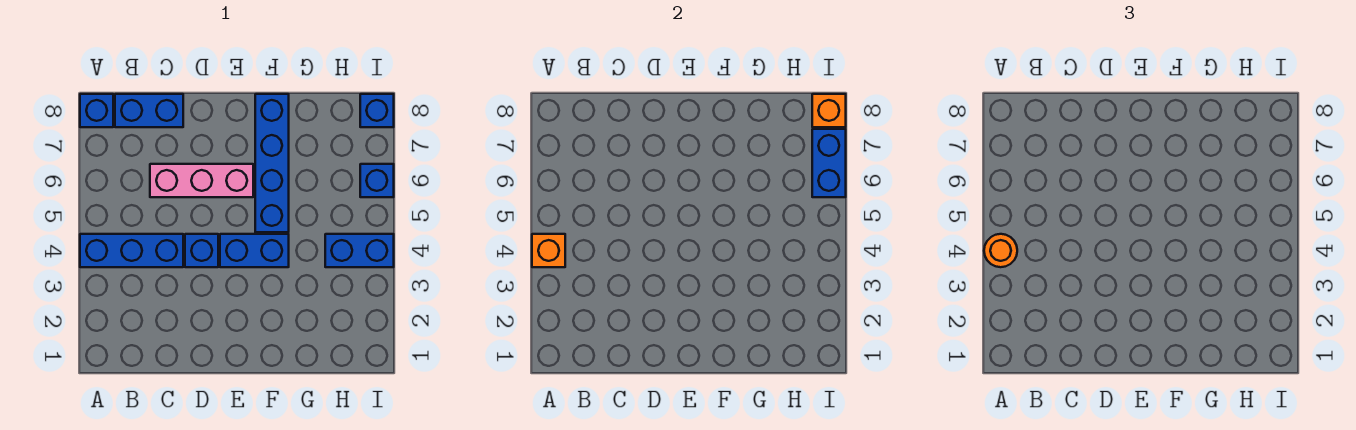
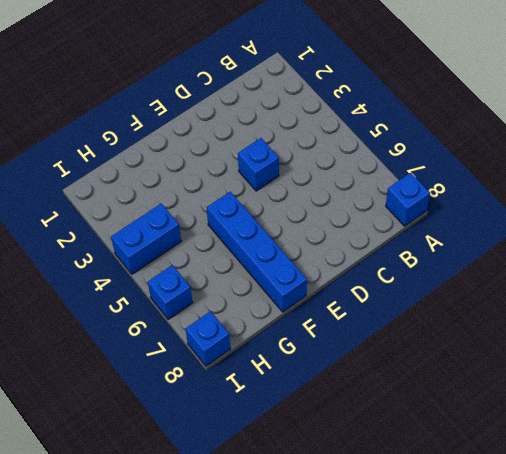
none -> blue brick A4:C4 level 1
none -> blue brick B8:C8 level 1
none -> pink brick C6:E6 level 1

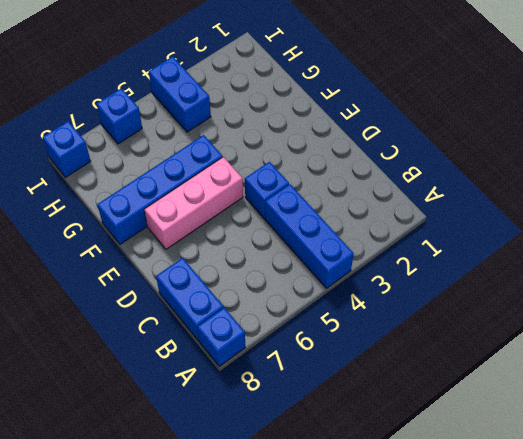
pink brick E5:E7 level 1 -> pink brick C6:E6 level 1
none -> blue brick E4:F4 level 1
none -> orange brick A4 level 2
none -> blue brick I6:I7 level 2

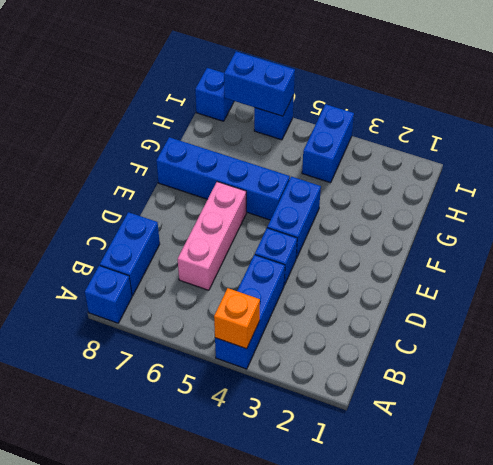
none -> orange brick I8 level 2
none -> orange round brick A4 level 3

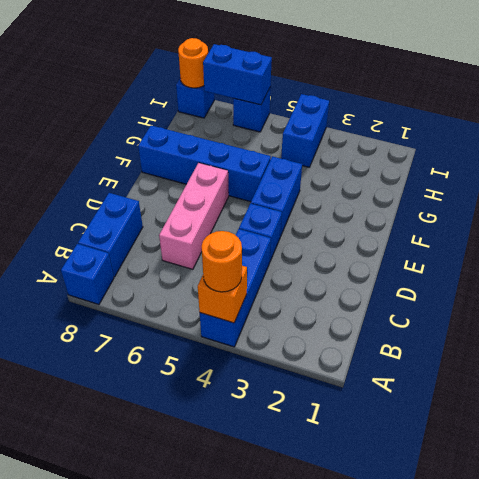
orange round brick I8 level 2 -> orange brick I8 level 2

